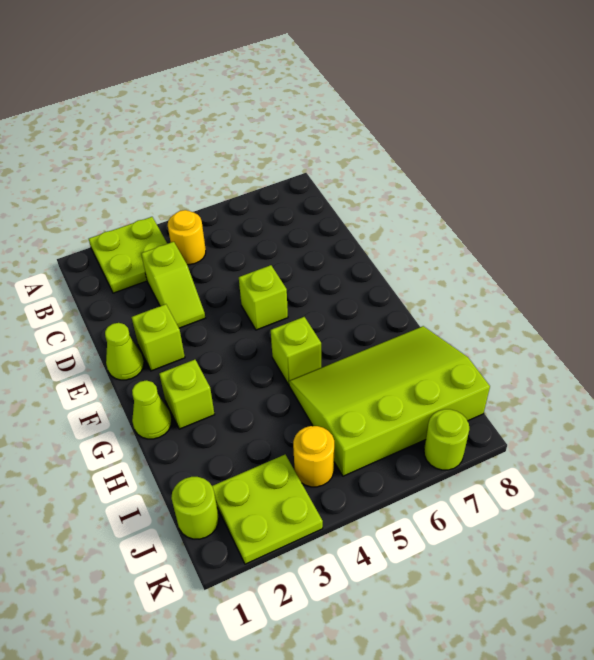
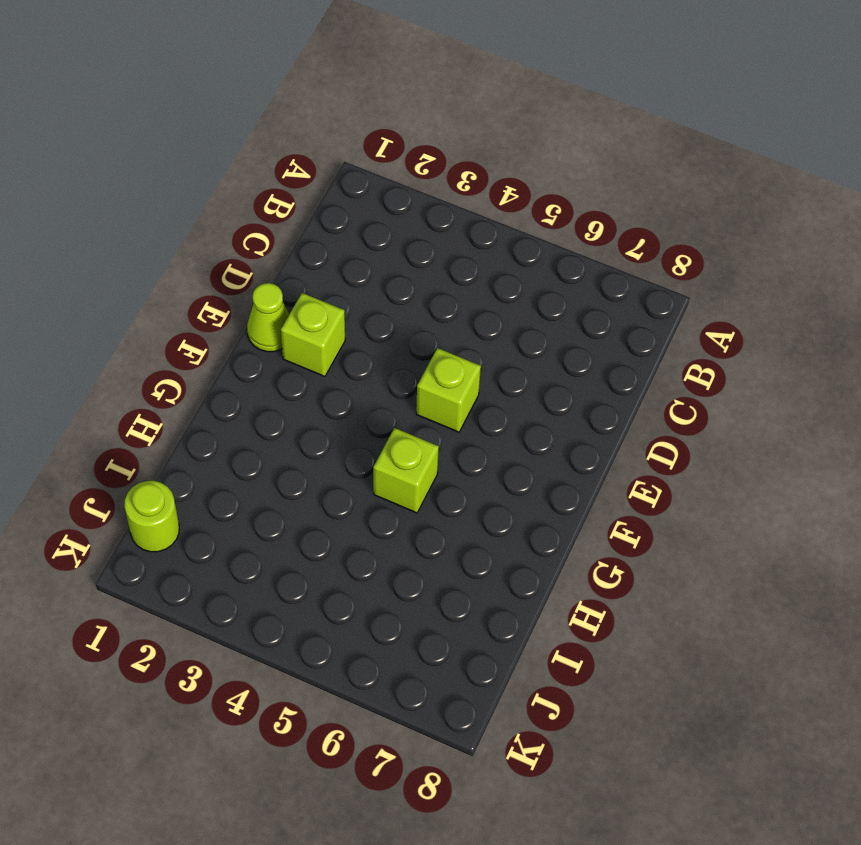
none -> lime plate A2:B3 level 1
none -> yellow round brick B4 level 1
none -> lime slope C3:D3 level 1 top C

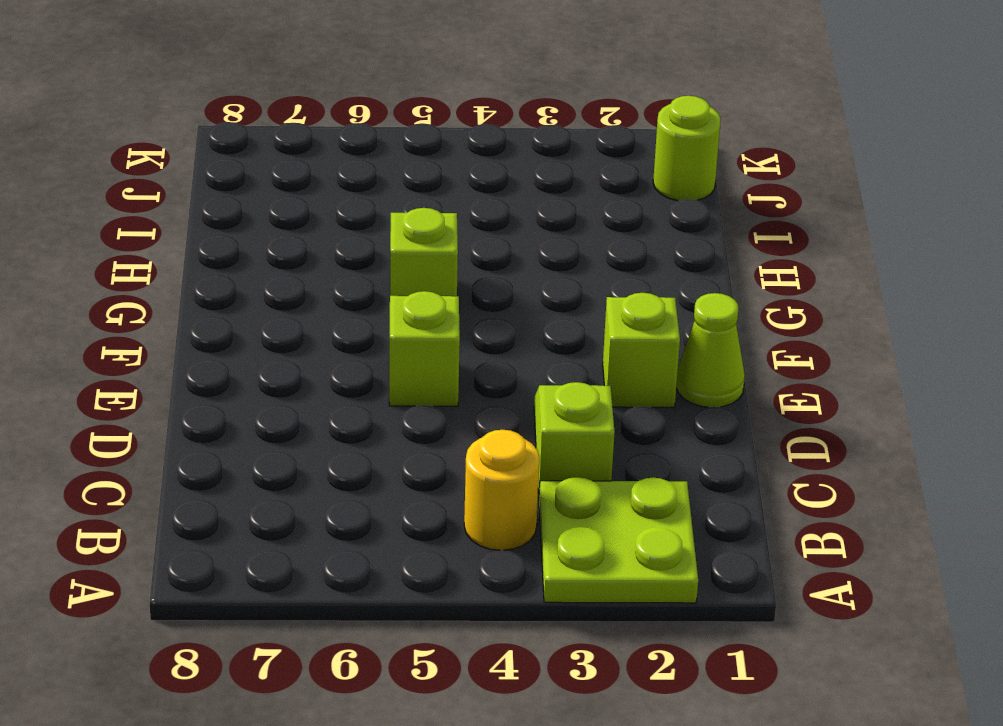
none -> lime cone G1 level 1
none -> lime brick G2 level 1
none -> lime slope H5:J8 level 1 top J

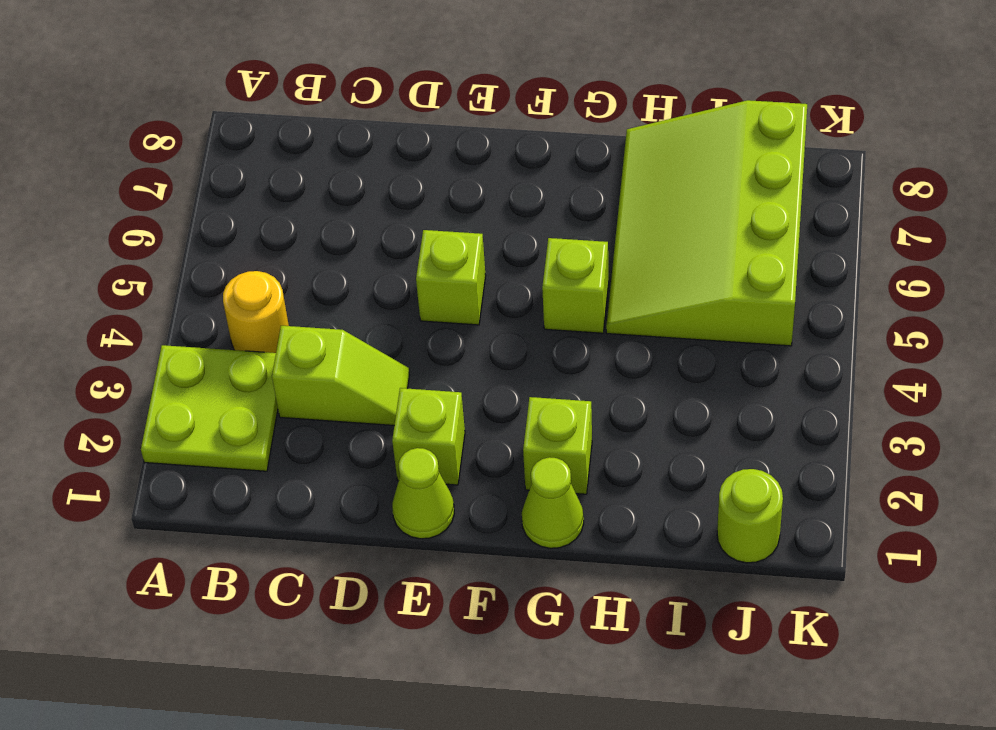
none -> lime plate J2:K3 level 1
none -> yellow round brick J4 level 1
none -> lime round brick K7 level 1

